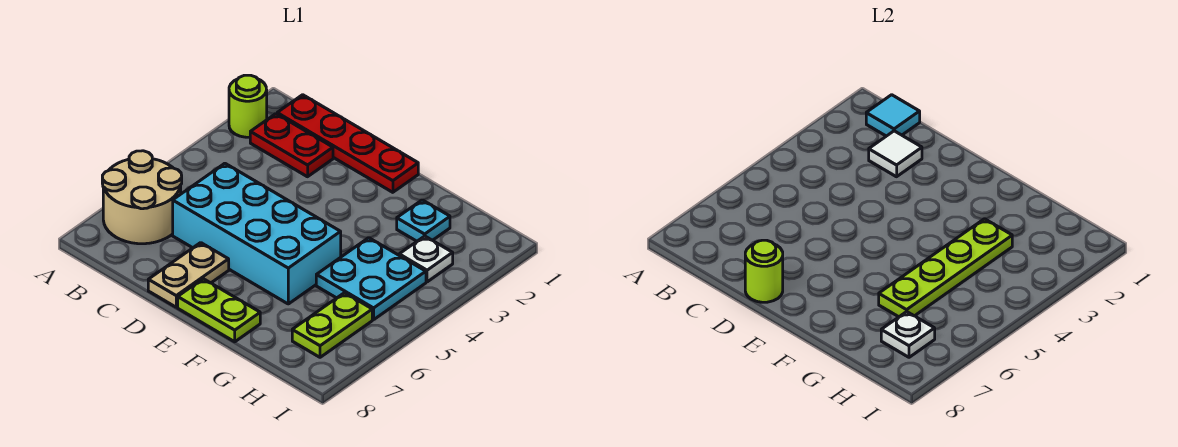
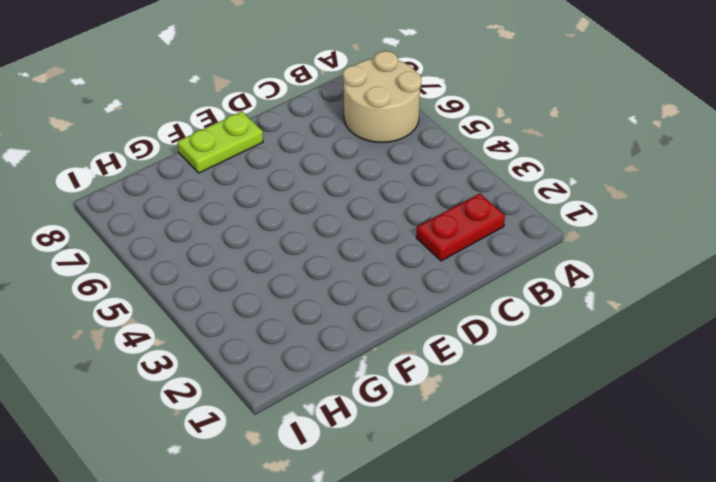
none -> lime round brick A2 level 1
none -> red plate B1:E1 level 1
none -> cyan brick C5:F6 level 1

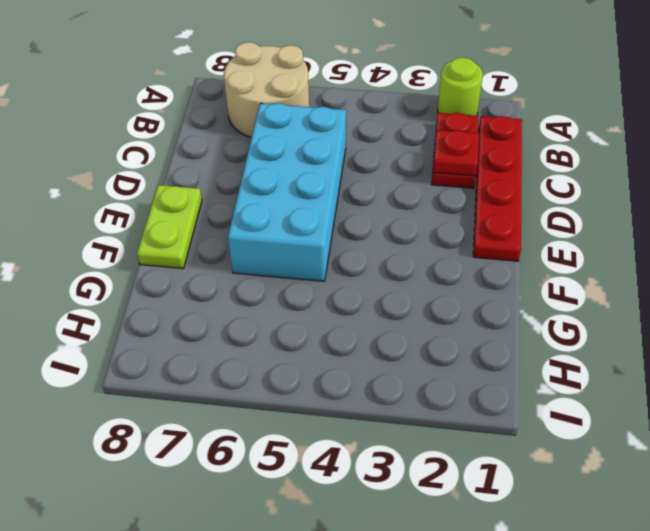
red plate C2 level 2 -> white tile C2 level 2
none -> tan plate D7:D8 level 1
none -> cyan plate G2 level 1
none -> cyan plate G4:H5 level 1

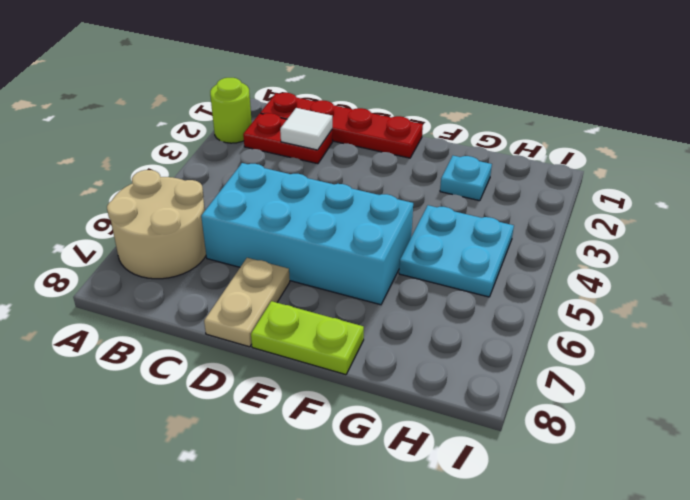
none -> white plate H3 level 1
none -> lime plate H6:H7 level 1
none -> cyan tile B1 level 2

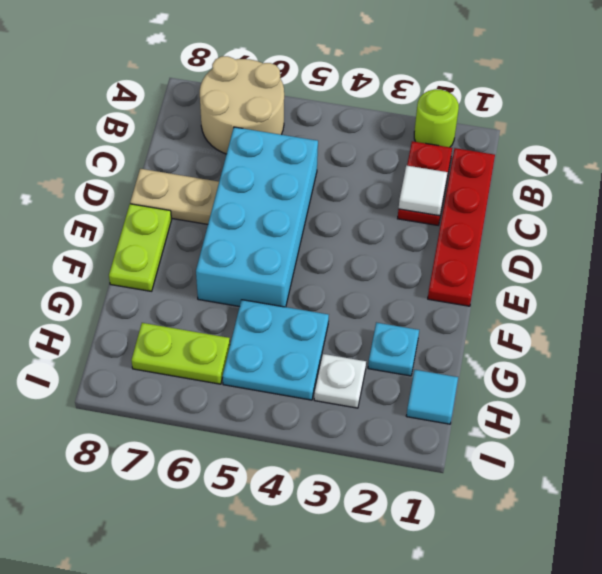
cyan tile H1 level 1 -> cyan tile B1 level 2
none -> lime round brick D8 level 2
none -> lime plate G3:G6 level 2
none -> white plate H7 level 2

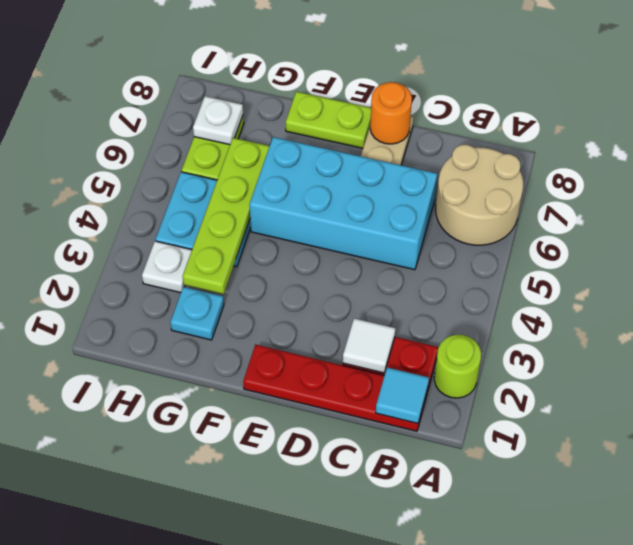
orange round brick D8 level 2 -> lime round brick D8 level 2

